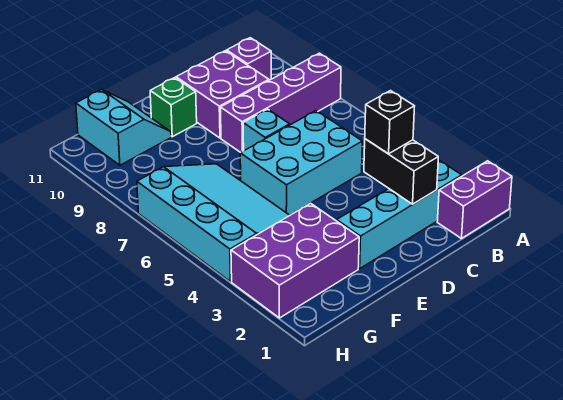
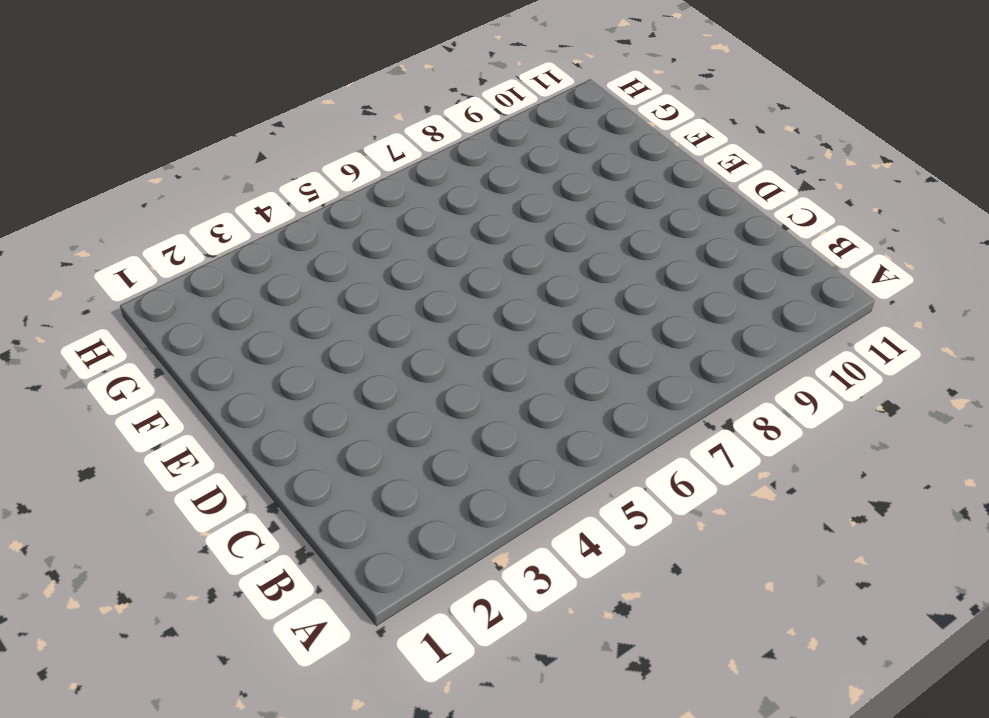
none -> purple brick A1:B1 level 1
none -> purple brick A8:D8 level 1
none -> cyan brick B2:E2 level 1

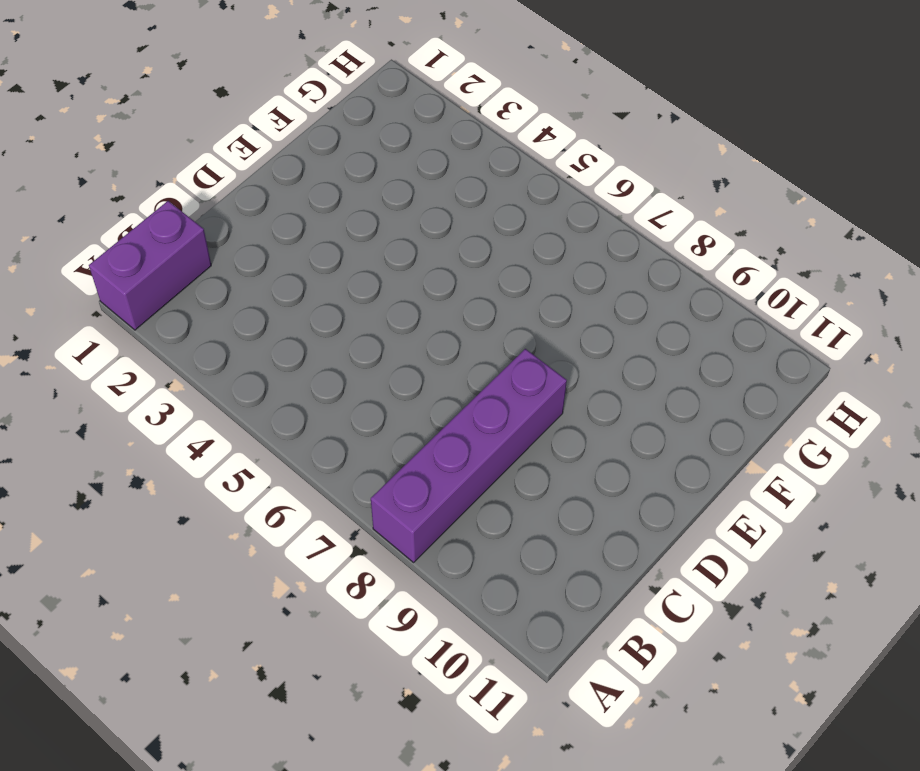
none -> cyan brick B2:E2 level 1
none -> purple brick B10 level 1
none -> cyan brick C5:E6 level 1

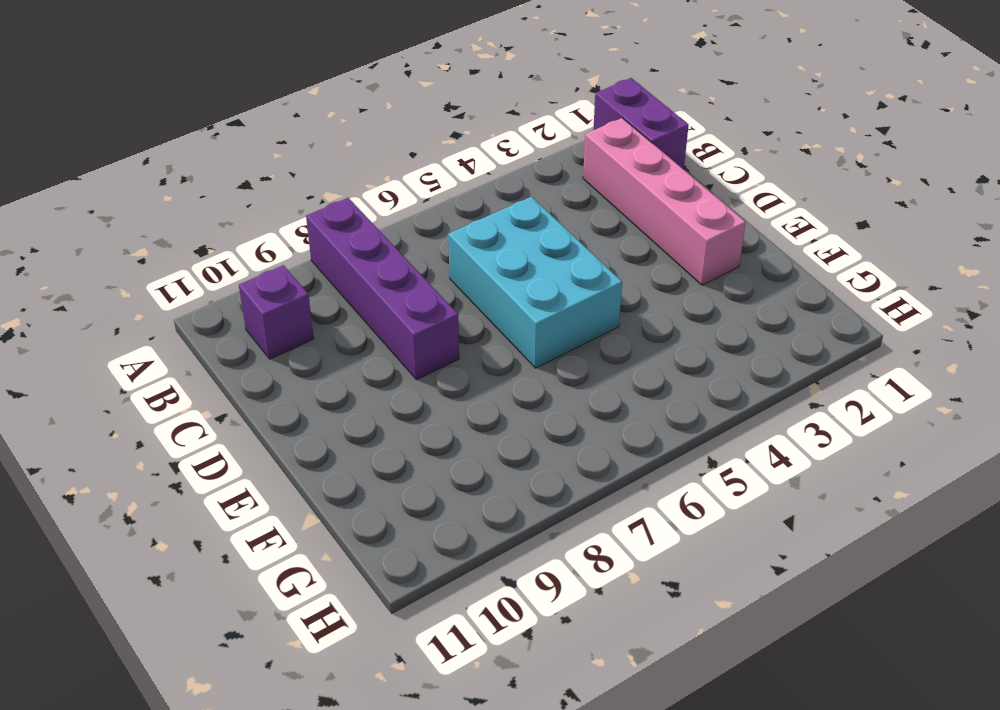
pink brick B2:E2 level 1 -> cyan brick B2:E2 level 1
none -> purple brick C9:D10 level 1
none -> cyan brick D7 level 1
none -> green brick E10 level 1

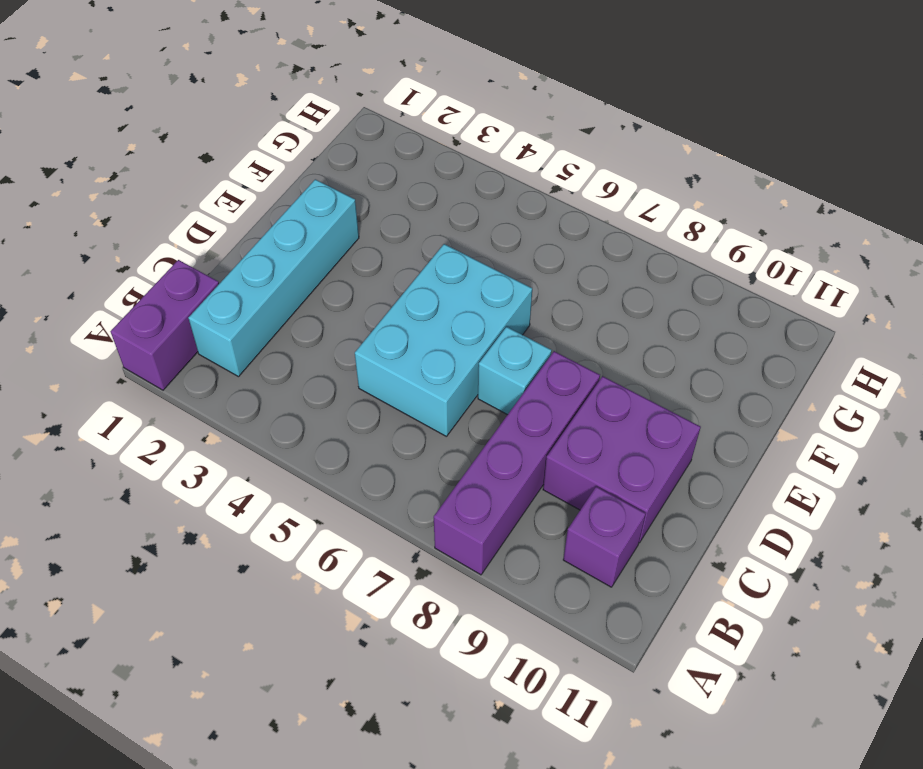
none -> green brick E10 level 1
none -> purple brick F2:H3 level 1
none -> cyan slope F4:H7 level 1 top H

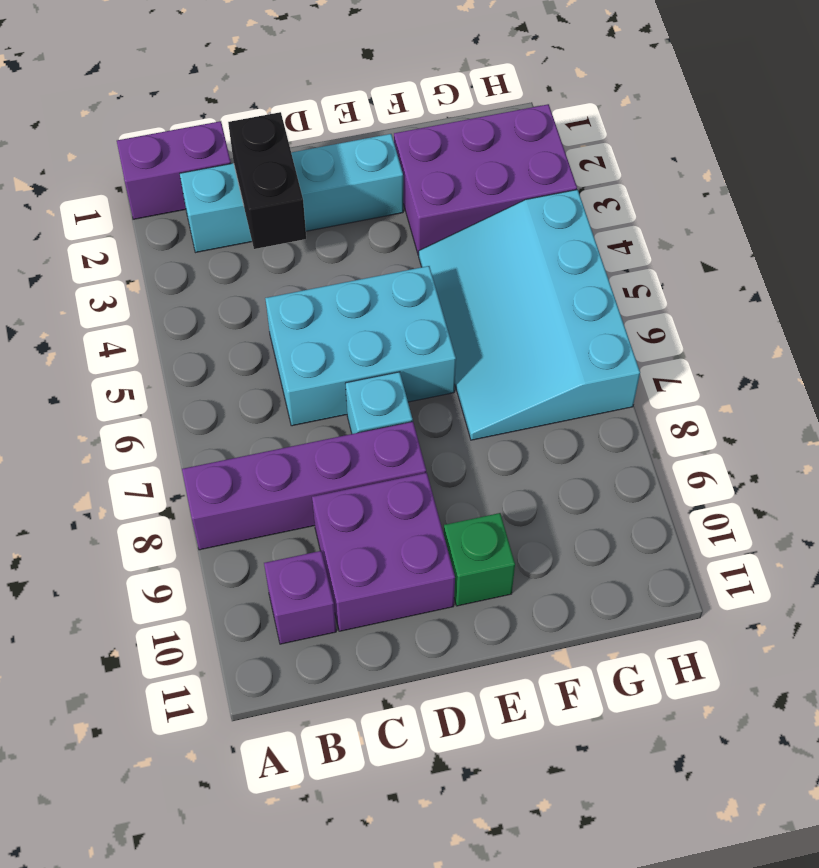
none -> cyan slope F10:G11 level 1 top G
none -> black brick C3 level 3

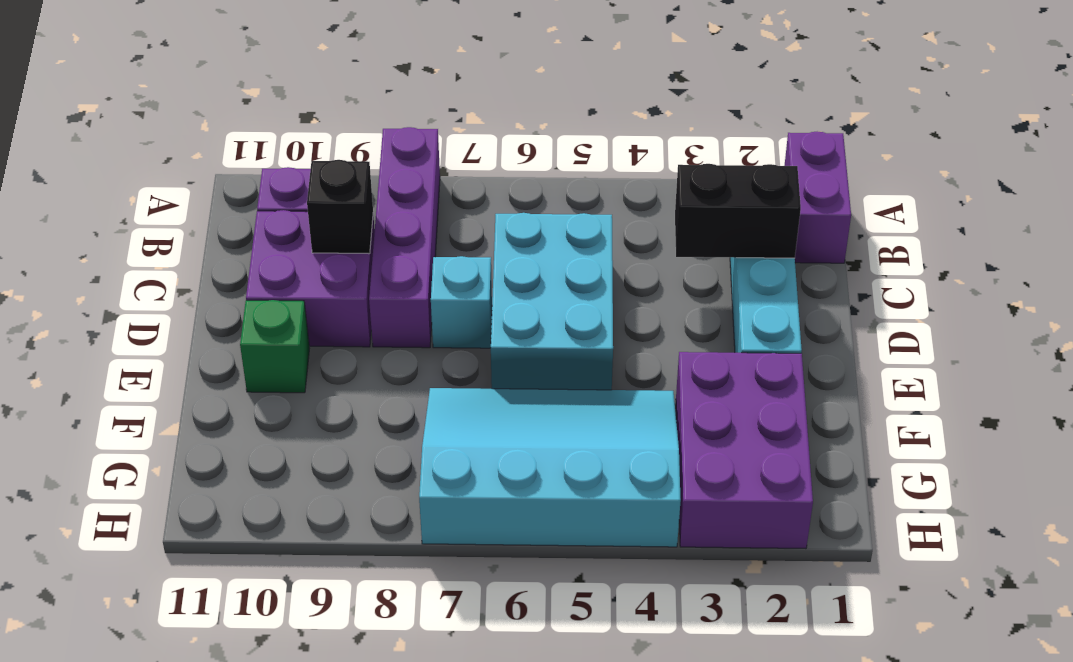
black brick C9 level 2 -> black brick C3 level 3
none -> cyan slope F10:G11 level 1 top G

